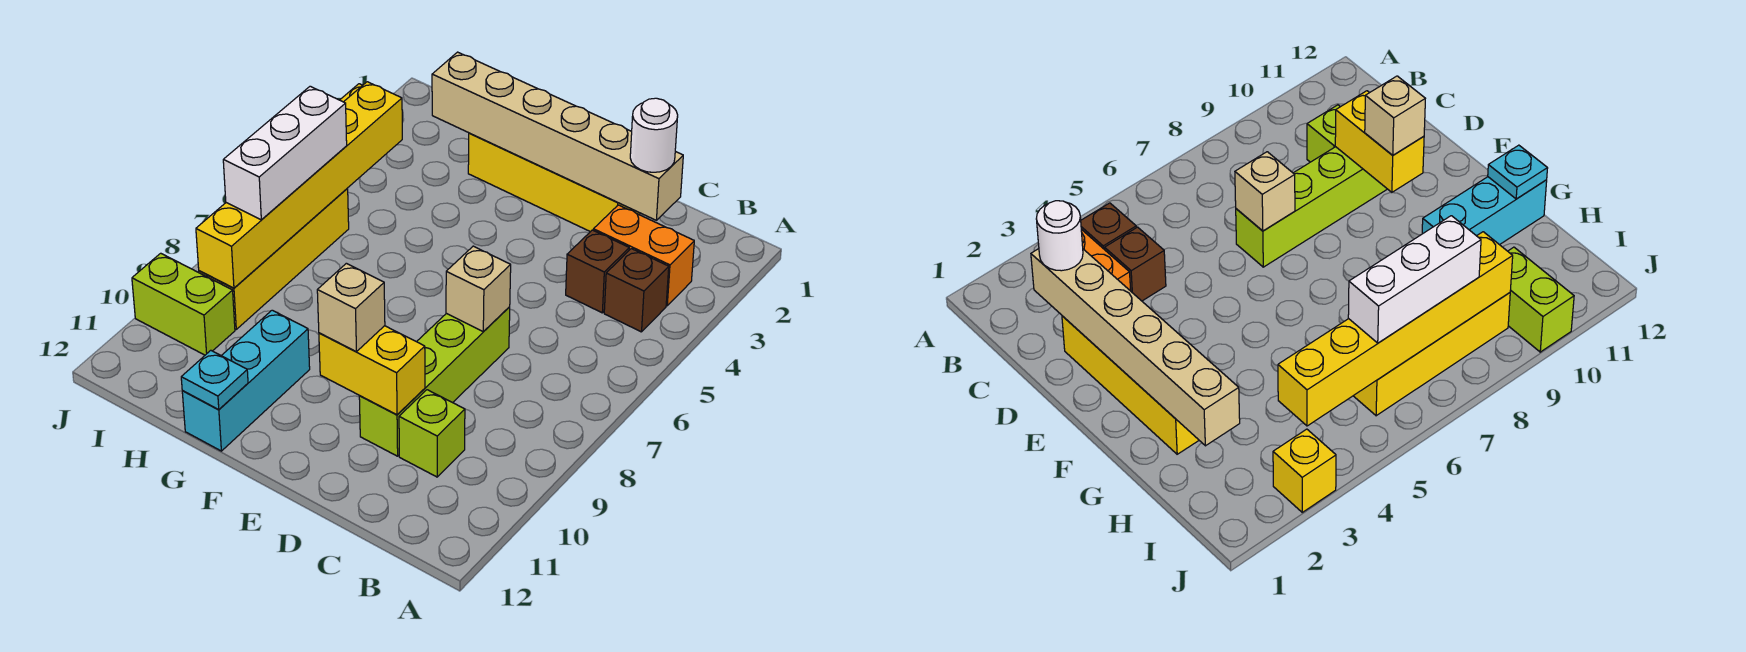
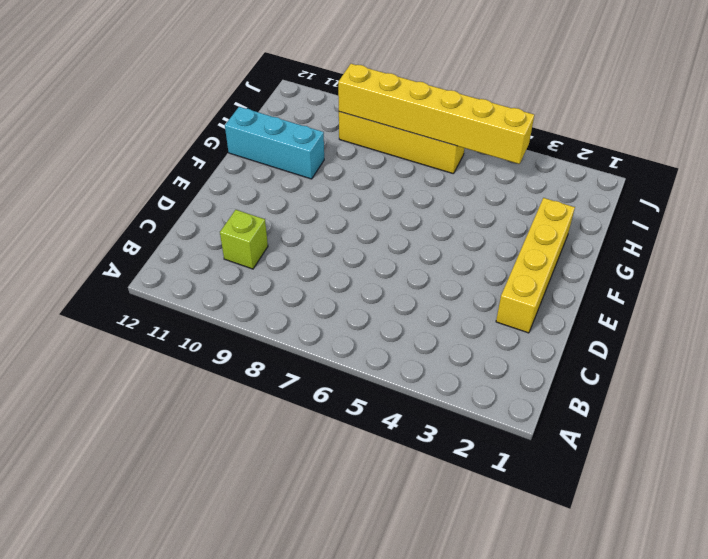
none -> orange brick B3:C3 level 1
none -> brown brick B4 level 1
none -> brown brick C4 level 1

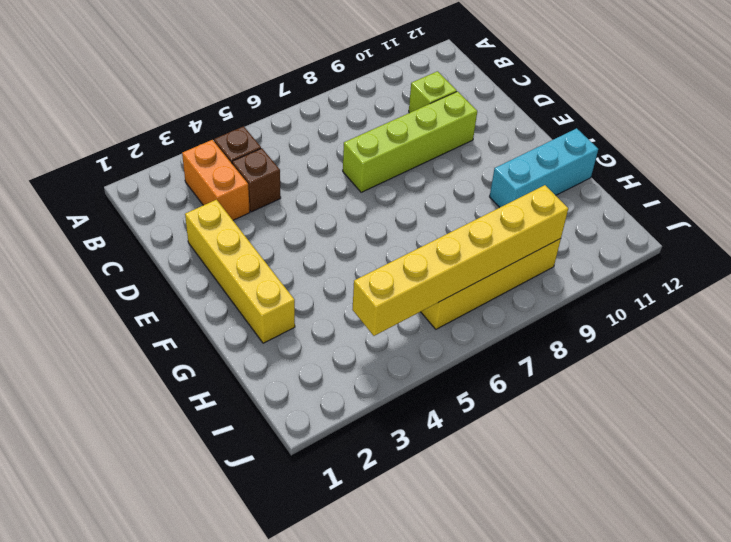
none -> lime brick I10:J10 level 1
none -> yellow brick J3 level 1
none -> tan brick C2:H2 level 2

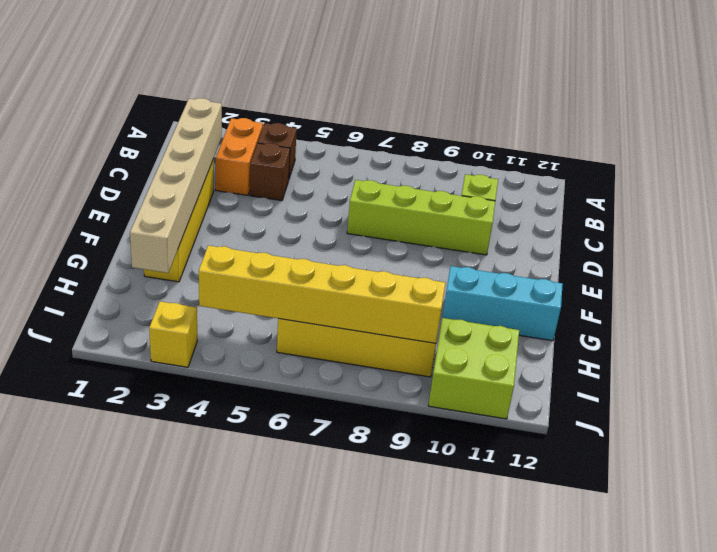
lime brick I10:J11 level 1 -> lime brick I10:J10 level 1
none -> tan brick D7 level 2
none -> yellow brick D10:E10 level 2
none -> cyan plate G12 level 2

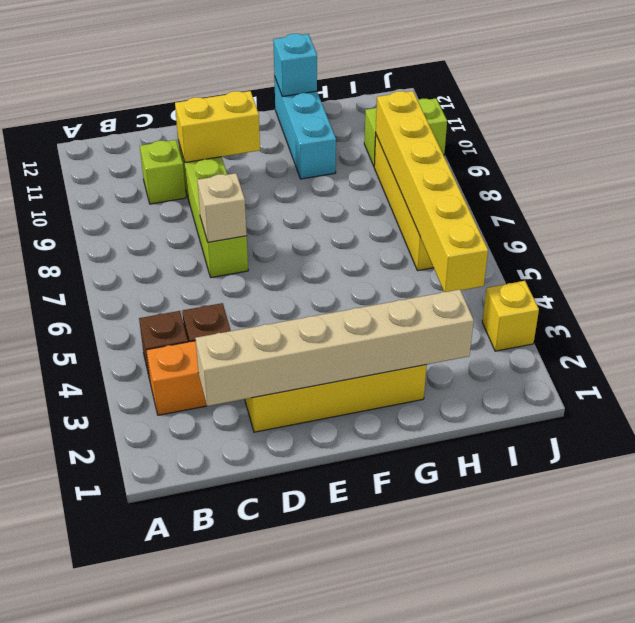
cyan brick G12 level 2 -> cyan plate G12 level 2
none -> white round brick C2 level 3
none -> tan brick E10 level 3
none -> white brick I6:I8 level 3

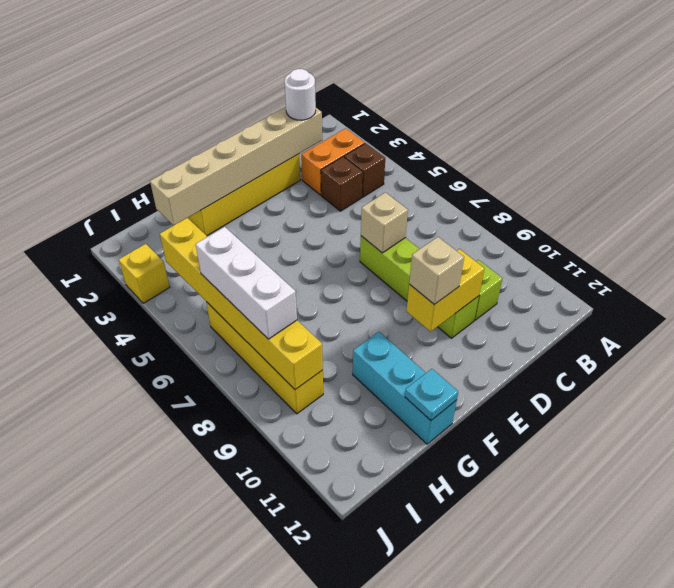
none -> lime brick I10:J10 level 1

